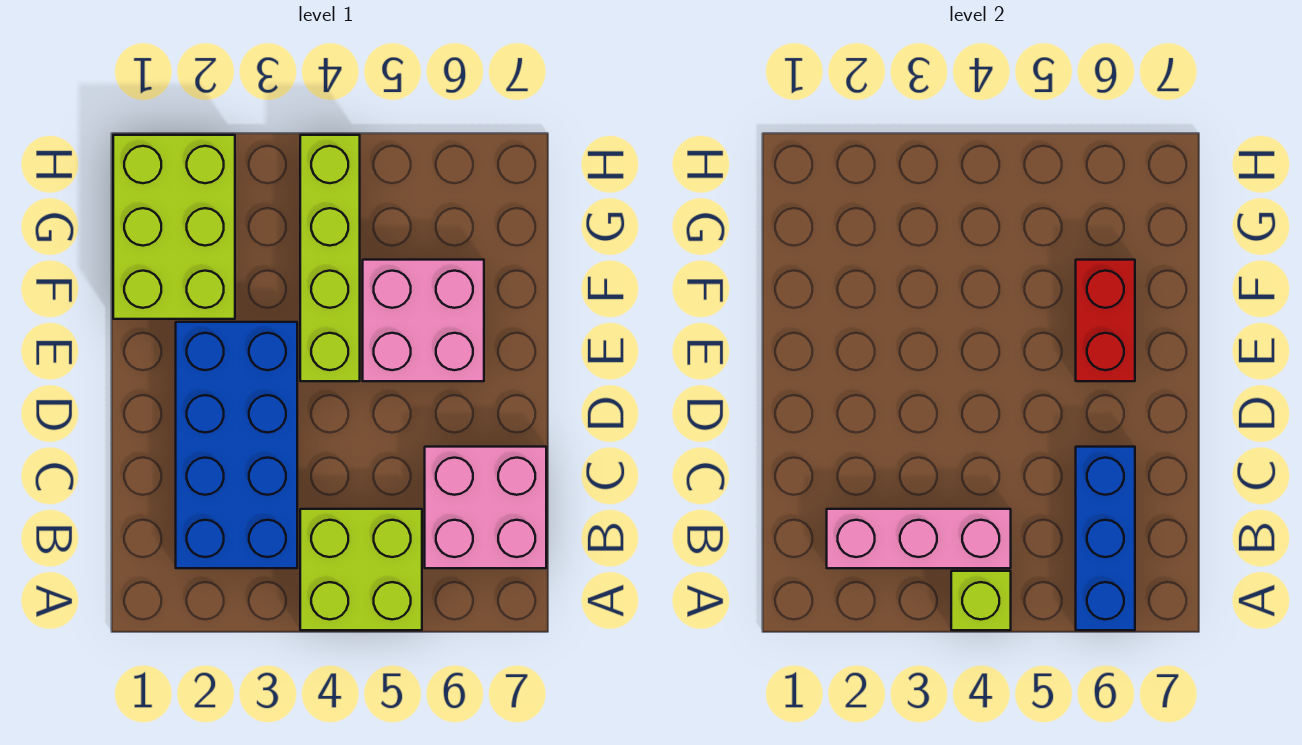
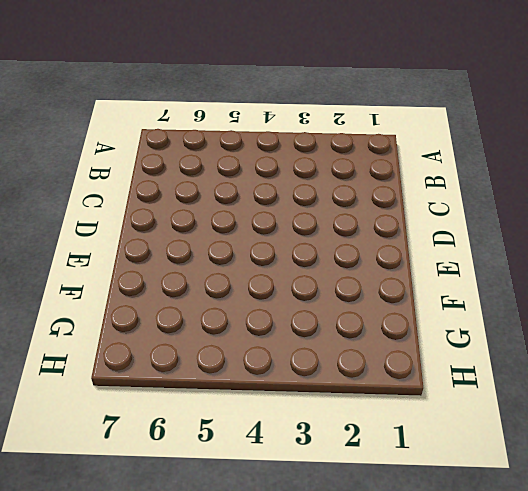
none -> lime brick A4:B5 level 1
none -> blue brick B2:E3 level 1

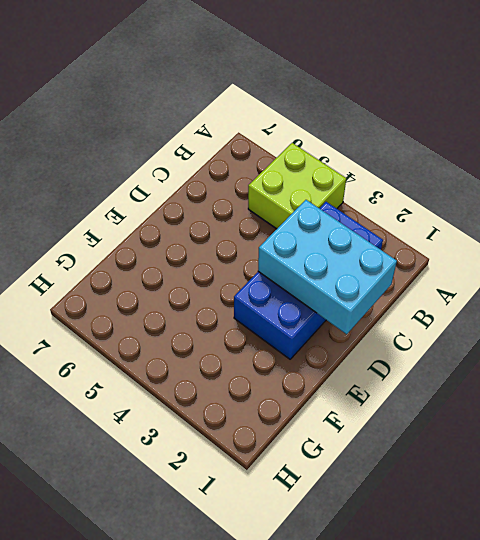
cyan brick C1:D3 level 2 -> none
none -> pink brick B6:C7 level 1
none -> lime brick E4:H4 level 1

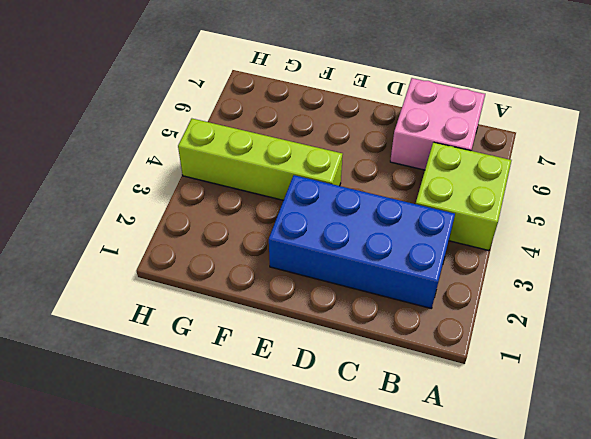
none -> pink brick E5:F6 level 1
none -> lime brick F1:H2 level 1

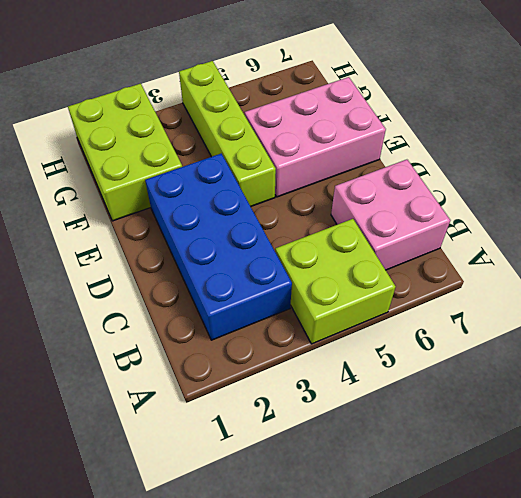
pink brick E5:F7 level 1 -> pink brick E5:F6 level 1
none -> lime brick A4 level 2
none -> blue brick A6:C6 level 2

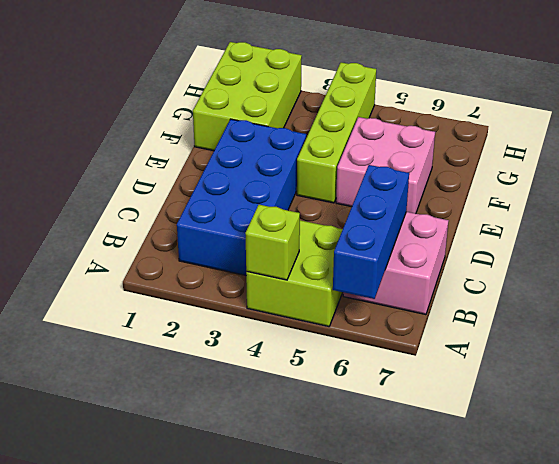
none -> pink brick B2:B4 level 2
none -> red brick E6:F6 level 2

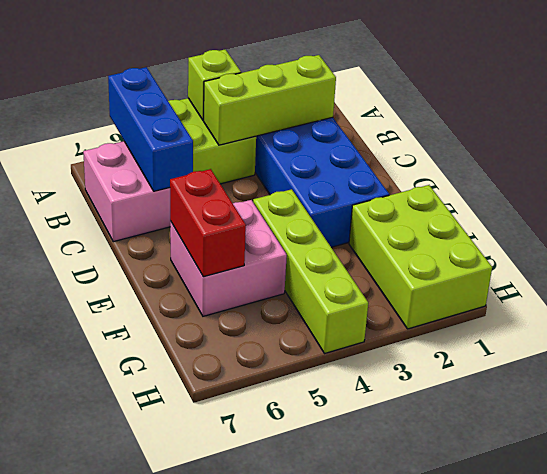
lime brick B2:B4 level 2 -> pink brick B2:B4 level 2

